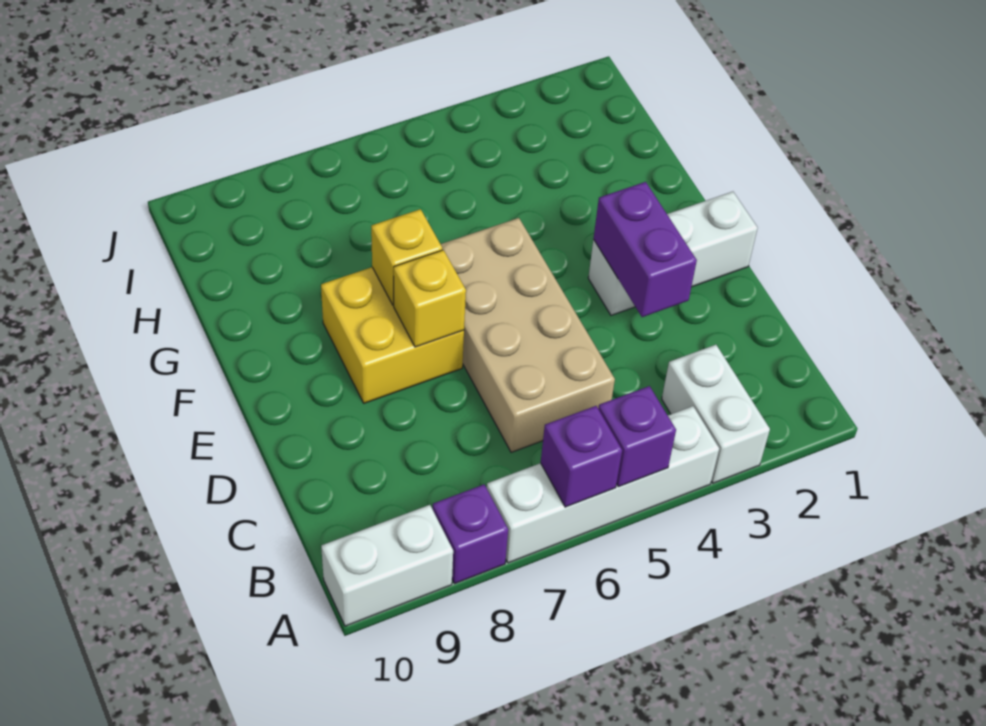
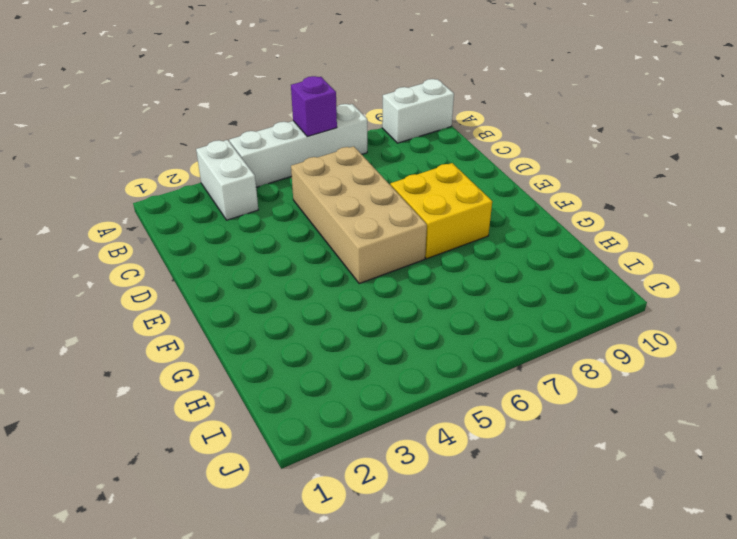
none -> purple brick A8 level 1
none -> white brick E1:E3 level 1
none -> purple brick A5 level 2

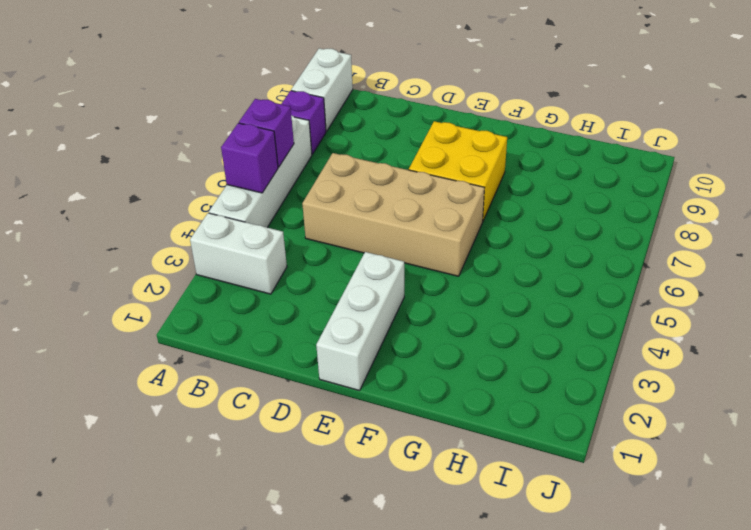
none -> purple brick D3:E3 level 2
none -> yellow brick E7 level 2
none -> yellow brick F7 level 2

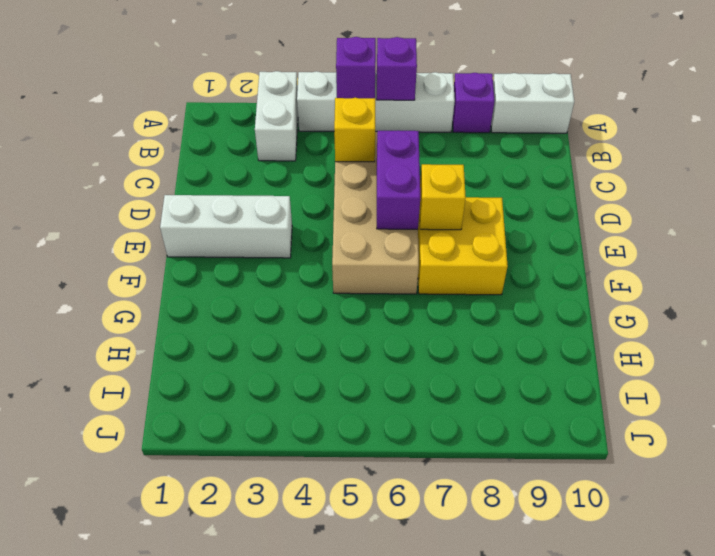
yellow brick C5 level 2 -> yellow brick F7 level 2
purple brick D6:E6 level 2 -> purple brick D3:E3 level 2

